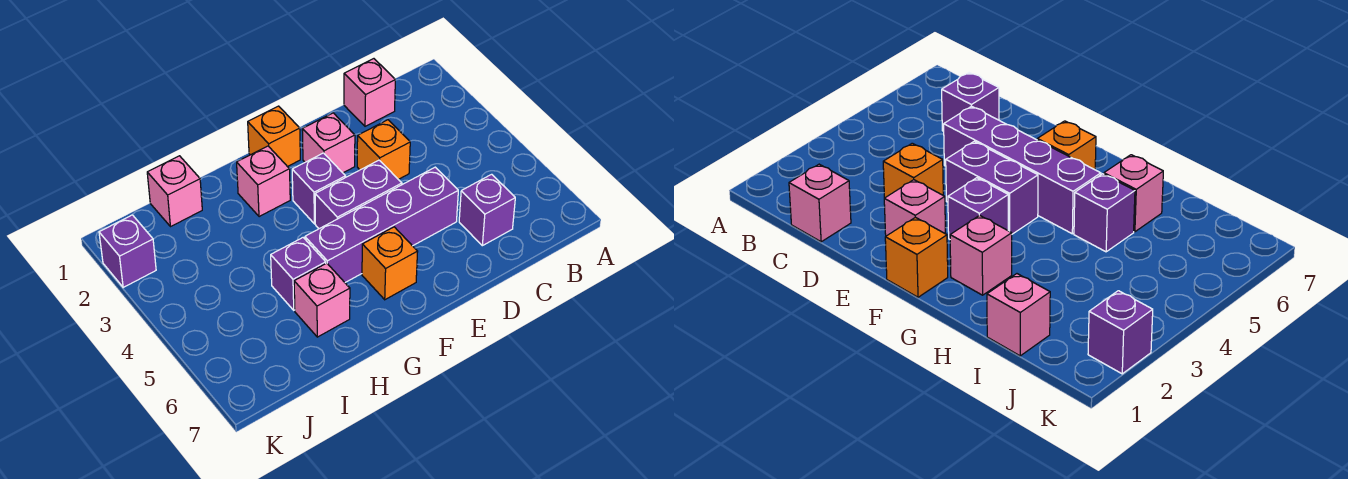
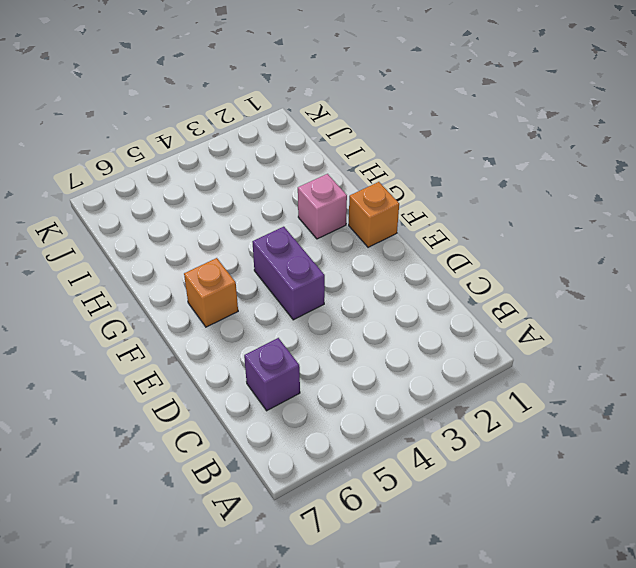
none -> pink brick C1 level 1
none -> orange brick D3 level 1
none -> purple brick D5:G5 level 1

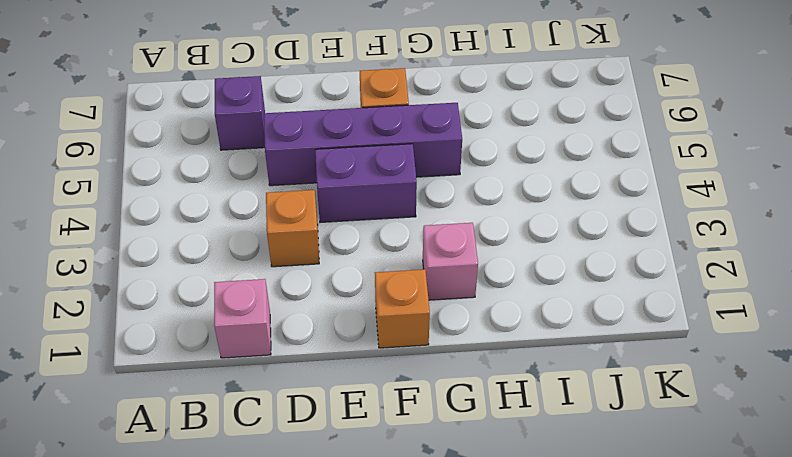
none -> pink brick E2 level 1
none -> purple brick F3 level 1
none -> purple brick H5 level 1

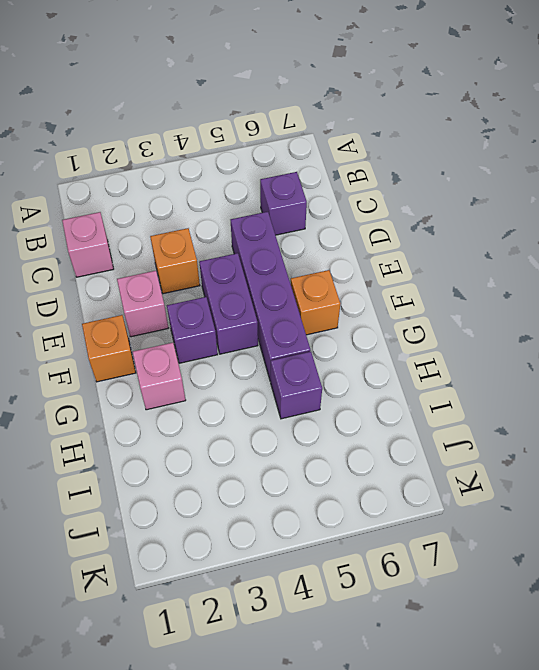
none -> pink brick H6 level 1
none -> pink brick I1 level 1
none -> purple brick K2 level 1

